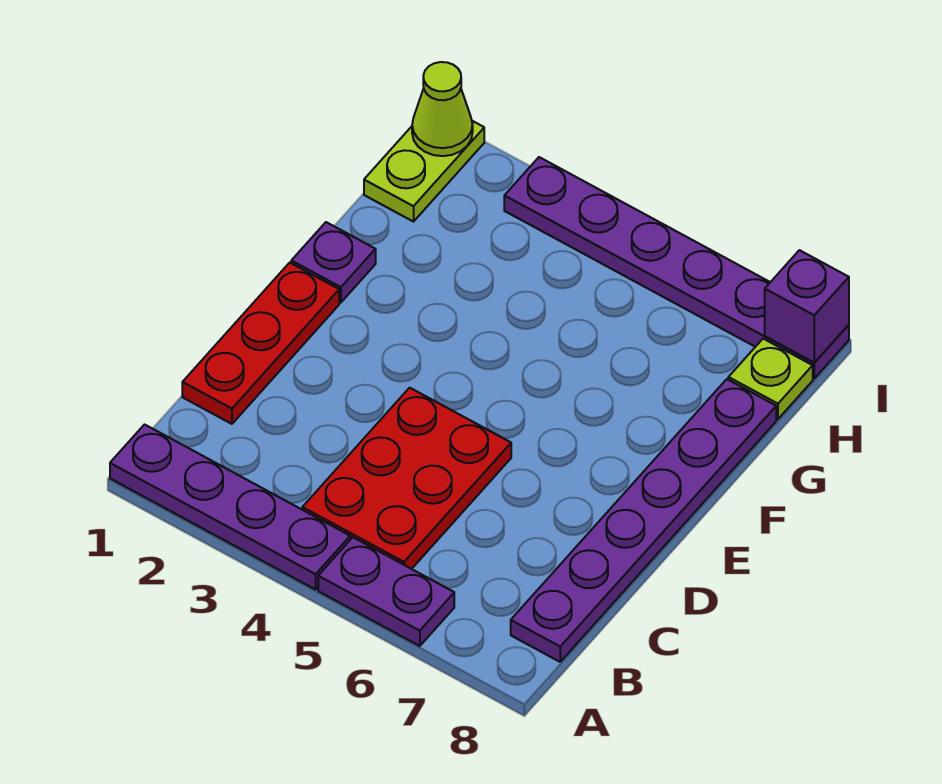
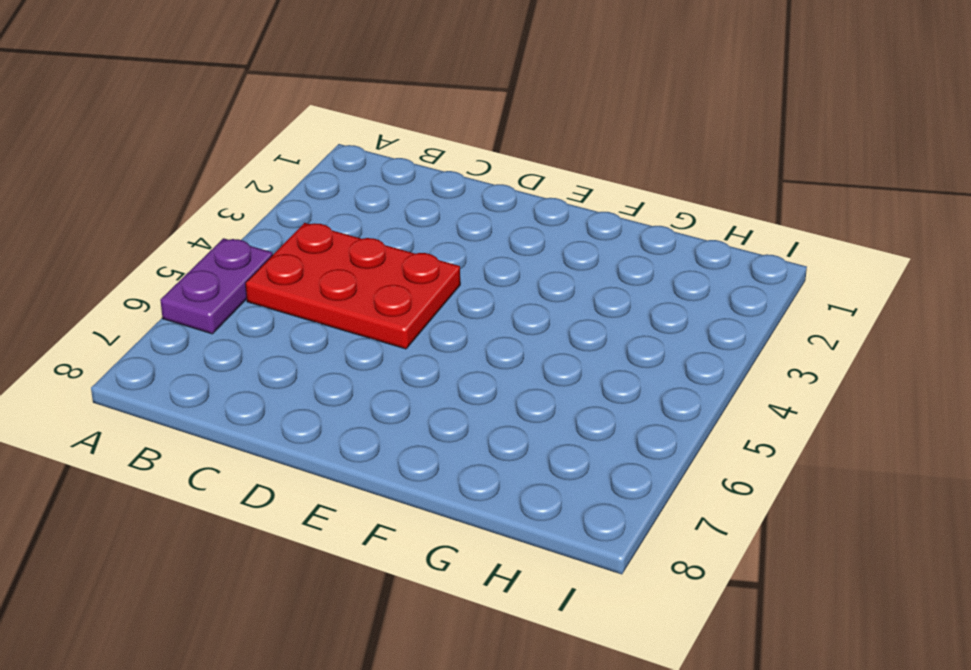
none -> purple plate A1:A4 level 1
none -> purple plate B8:G8 level 1

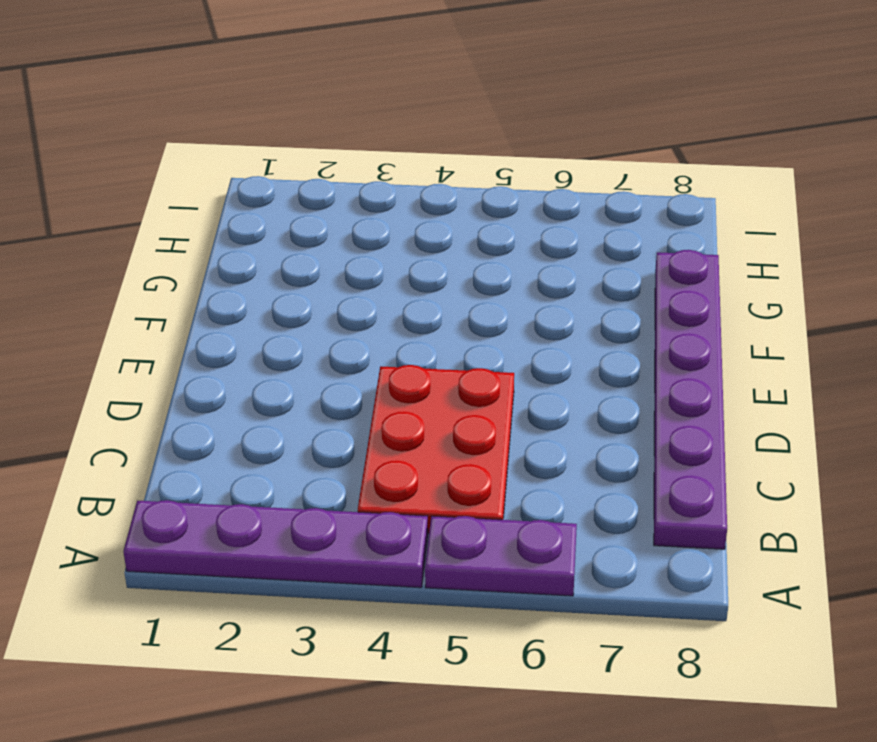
none -> red plate C1:E1 level 1
none -> purple plate F1 level 1

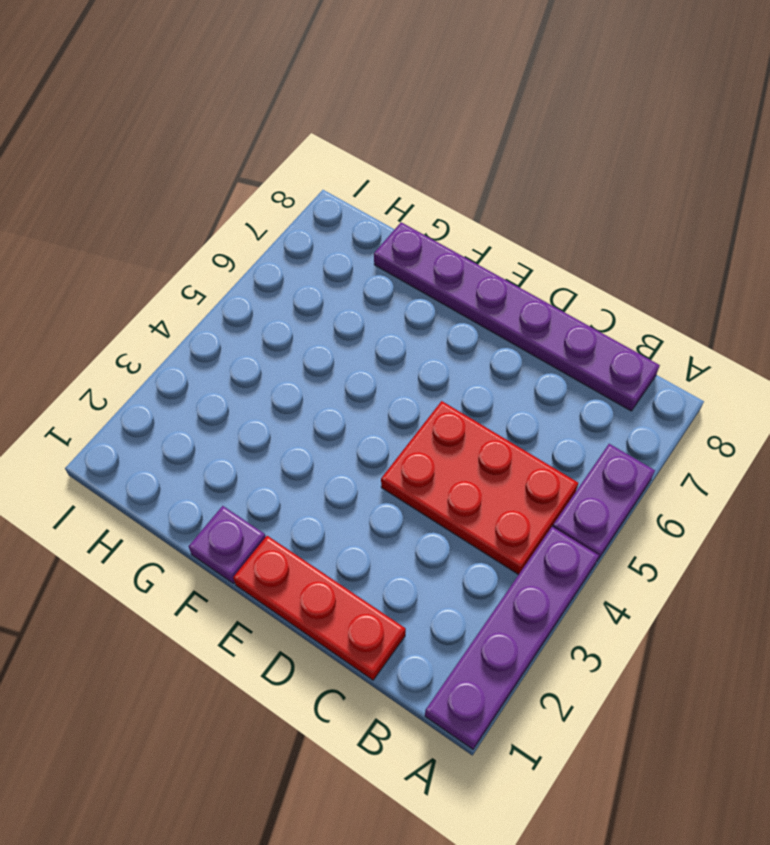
none -> lime plate H1:I1 level 1
none -> lime plate H8 level 1

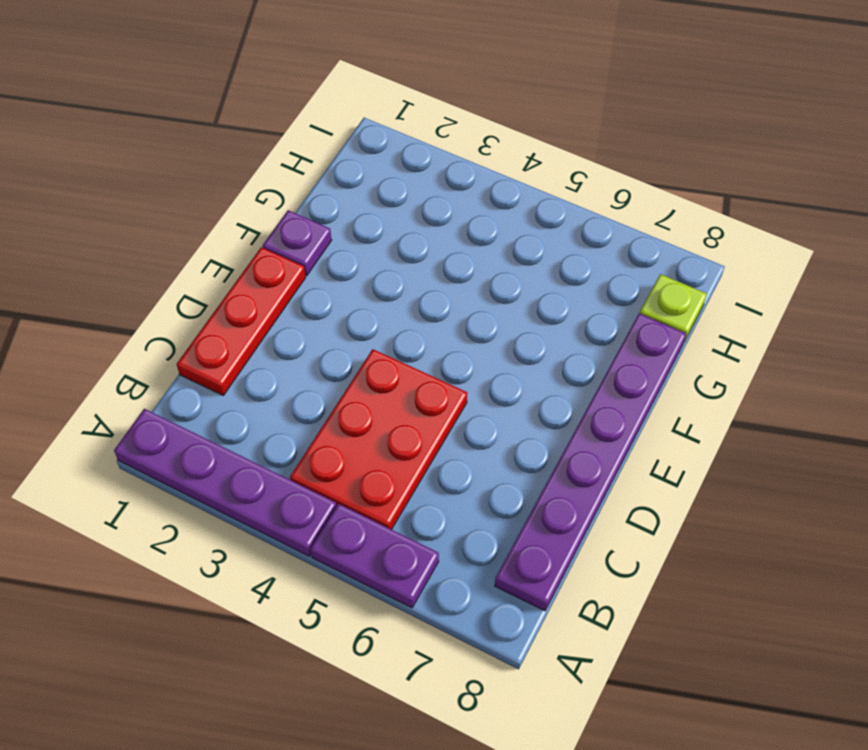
none -> lime plate H1:I1 level 1
none -> purple plate I3:I8 level 1

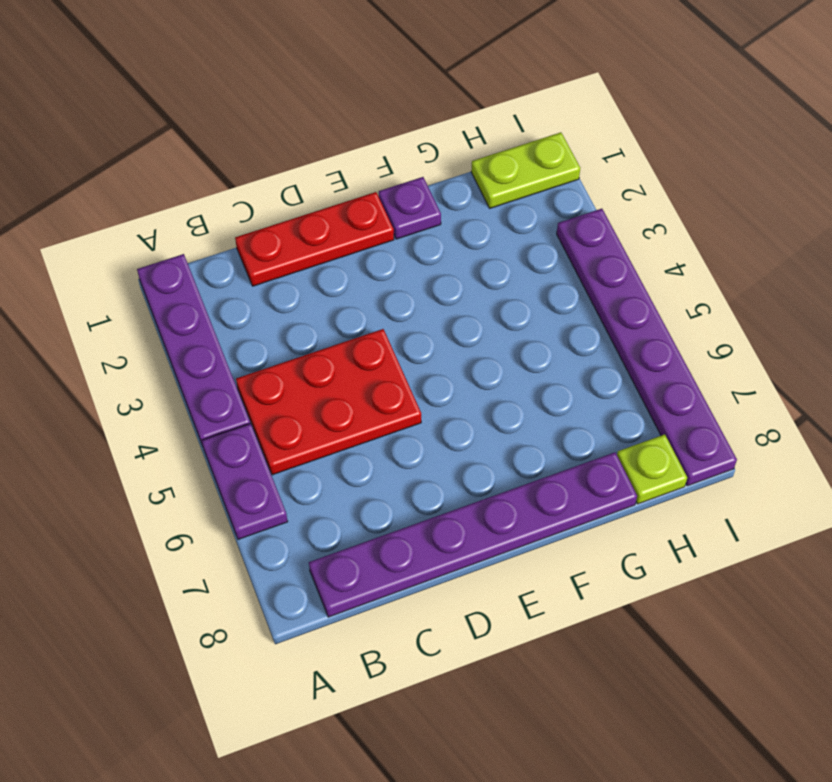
none -> lime cone I1 level 2
none -> purple brick I8 level 2

